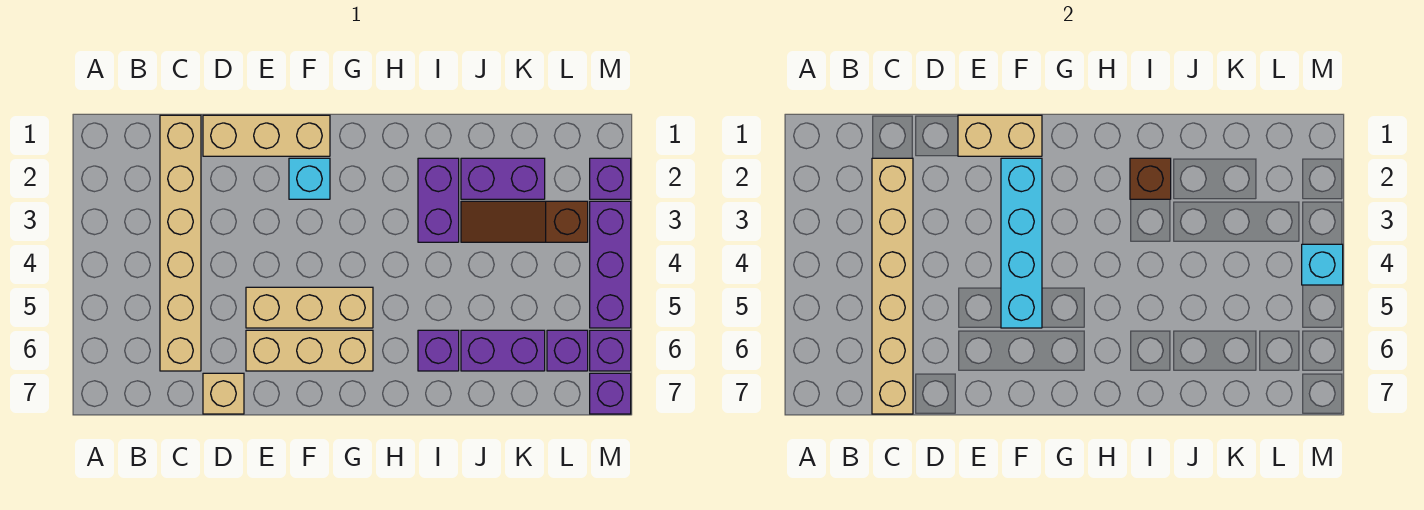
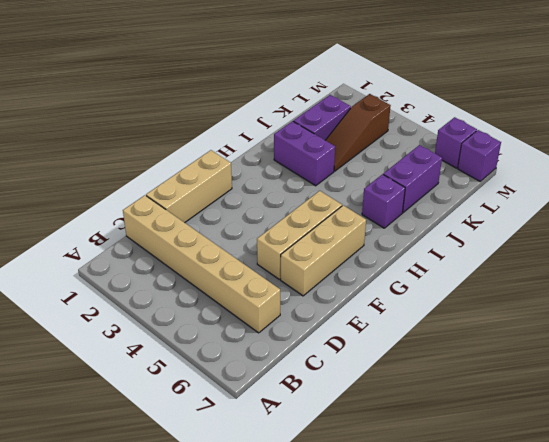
none -> tan brick D7 level 1
none -> cyan brick F2 level 1
none -> purple brick L6 level 1

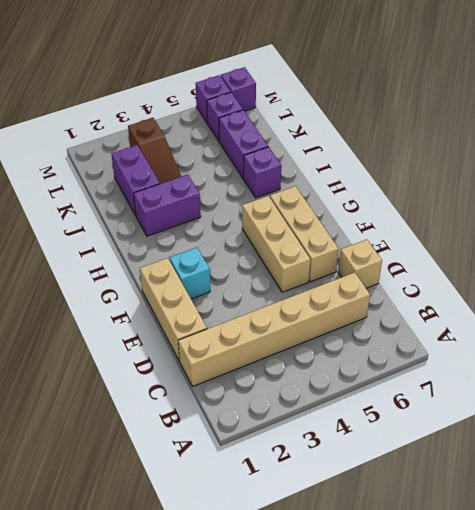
none -> purple brick M2 level 1
none -> purple brick M3:M5 level 1
none -> tan brick C2:C7 level 2

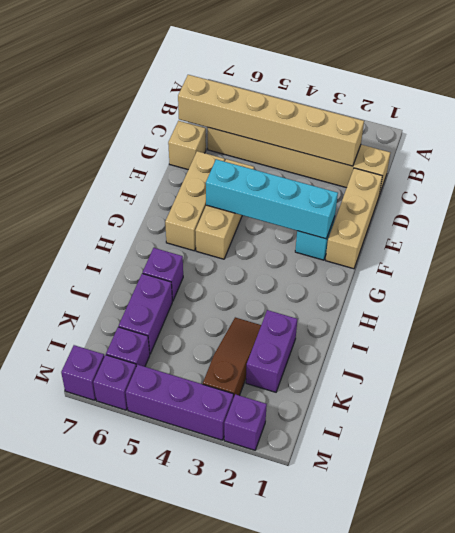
none -> purple brick I2:I3 level 1
none -> tan brick E1:F1 level 2
none -> brown brick I2 level 2

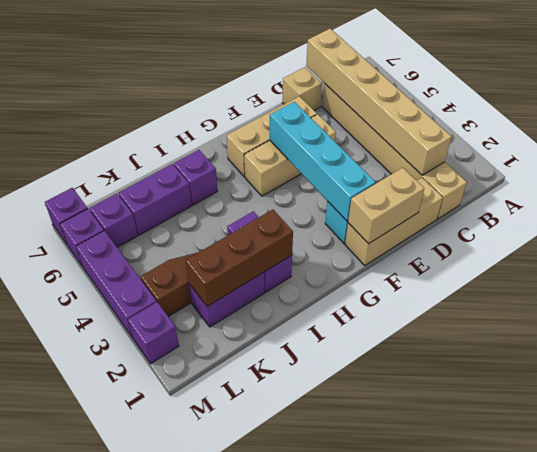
brown brick I2:K2 level 2 -> brown brick I2 level 2
none -> cyan brick M4 level 2

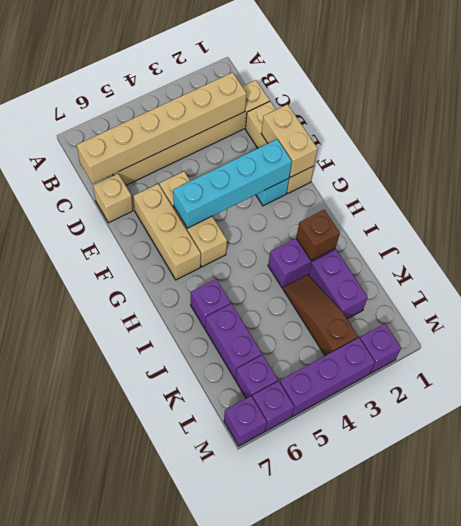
none -> cyan brick M4 level 2

